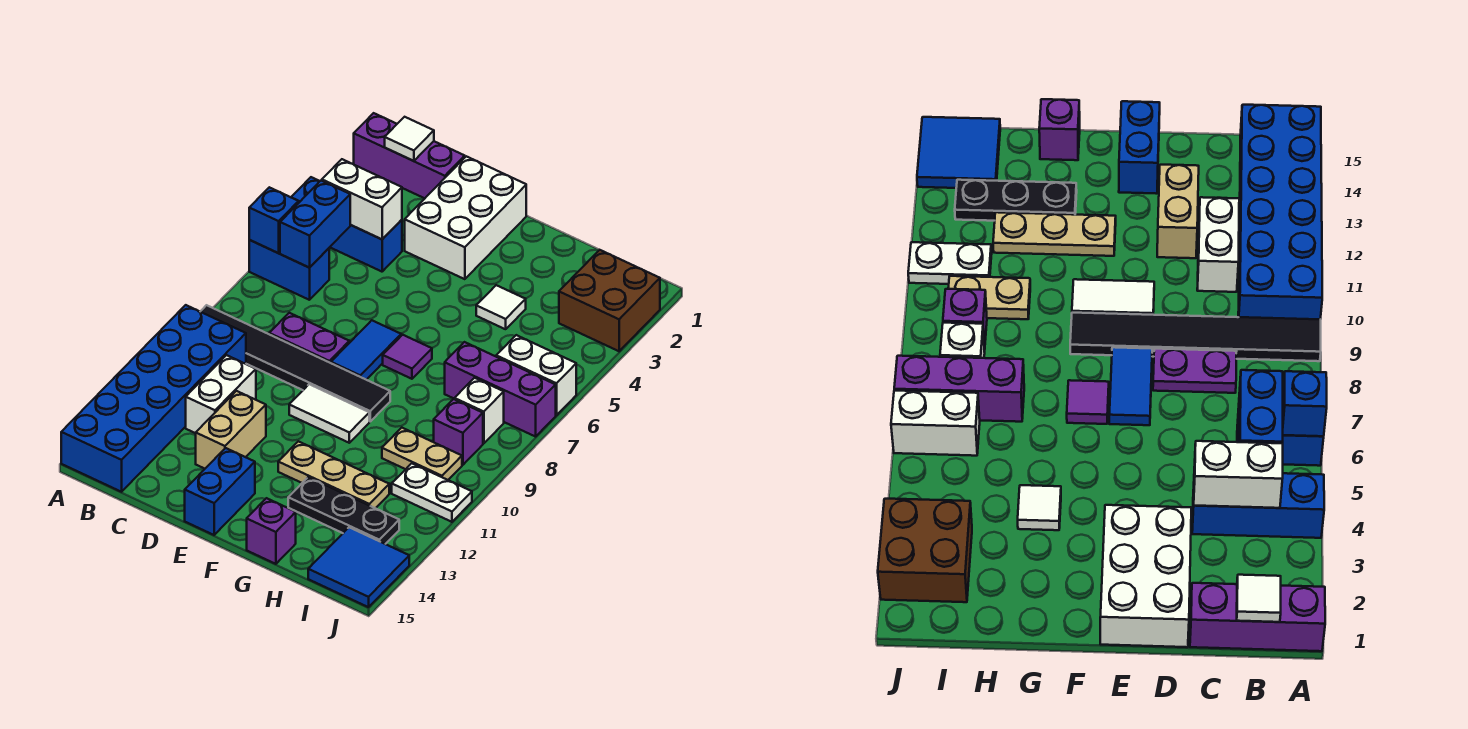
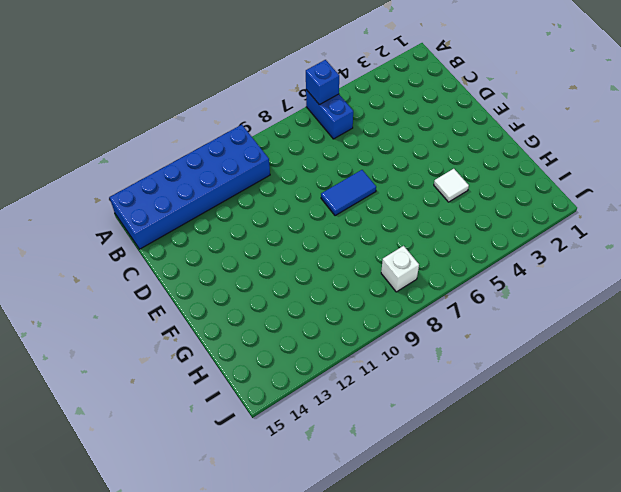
none -> purple brick A1:C1 level 1
none -> blue brick A4:C4 level 1
none -> black tile A9:F9 level 1

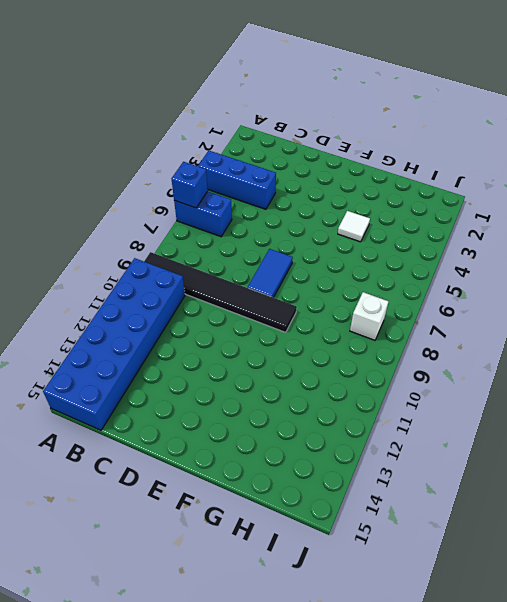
none -> purple brick A1:C1 level 1
none -> purple plate C8:D8 level 1
none -> white brick C11:C12 level 1

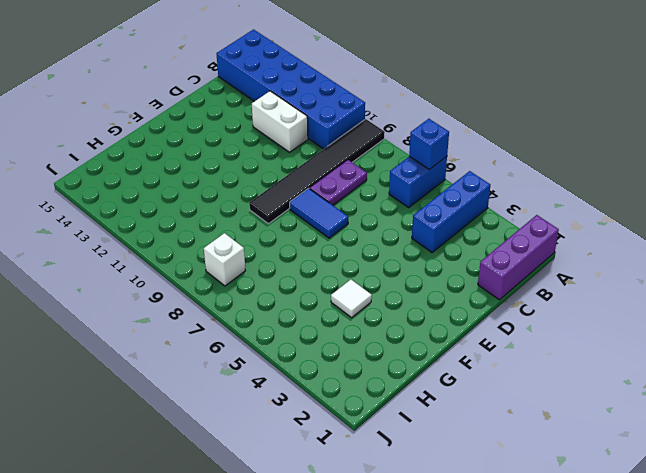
none -> white brick D1:E3 level 1
none -> tan brick D12:D13 level 1
none -> white tile E10:F10 level 1

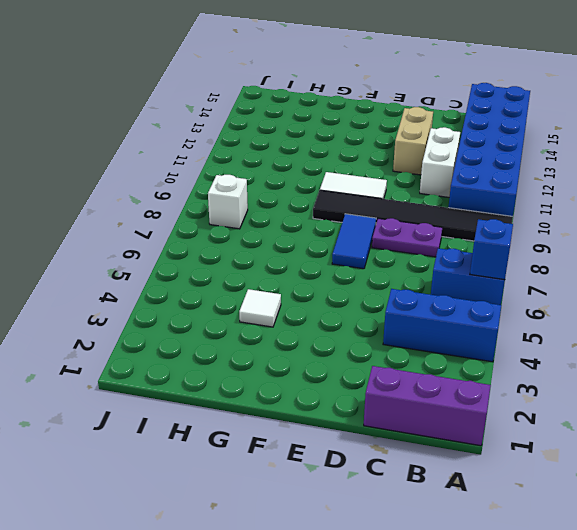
none -> white brick D1:E3 level 1
none -> blue brick E14:E15 level 1
none -> purple tile F7 level 1

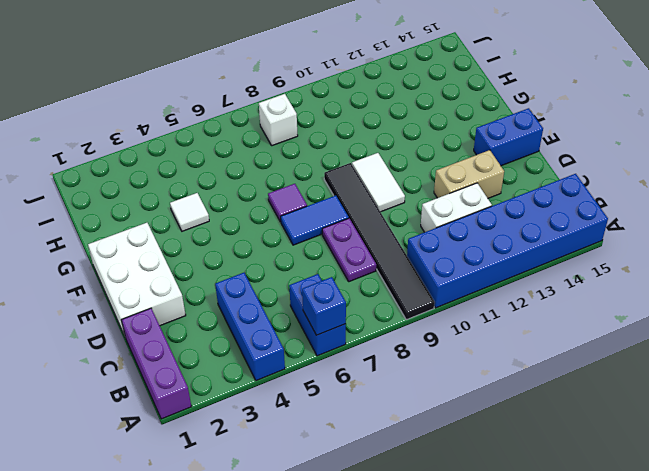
white brick D1:F2 level 1 -> white brick D1:E3 level 1
none -> tan plate F12:H12 level 1
none -> black plate G13:I13 level 1
none -> purple brick G15 level 1

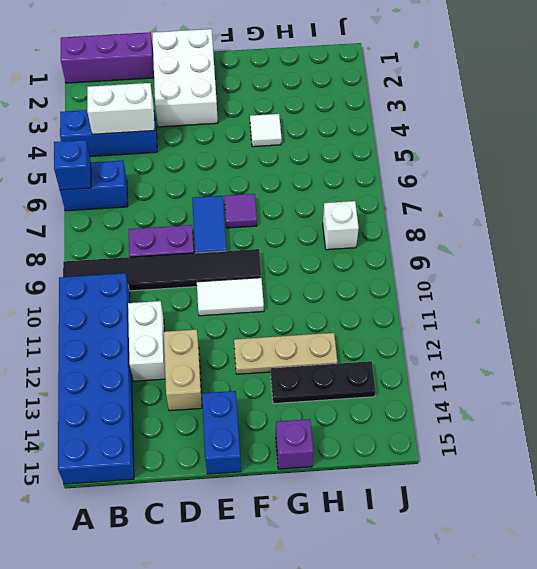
none -> purple brick H7:J7 level 1
none -> tan plate H10:I10 level 1
none -> brown brick I2:J3 level 1

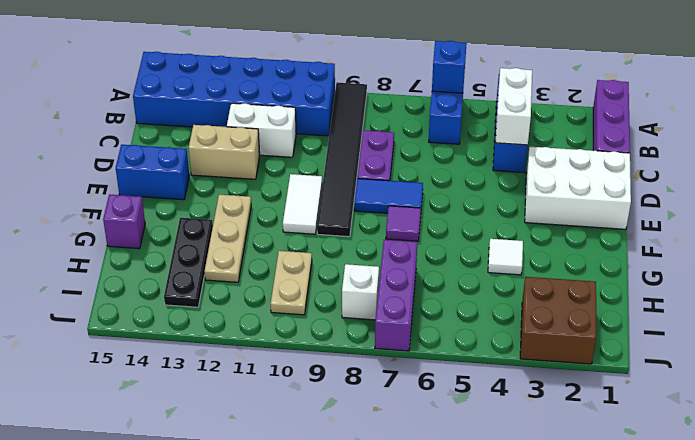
none -> white brick I6:J6 level 1
none -> purple brick I9 level 1
none -> white plate I11:J11 level 1

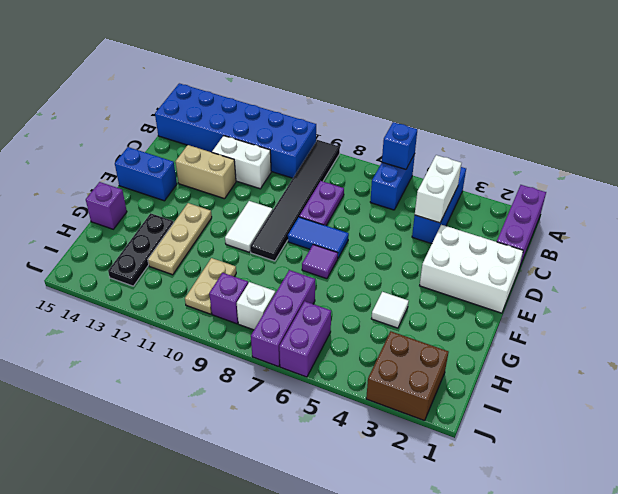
purple brick I6:J6 level 1 -> white brick I6:J6 level 1
none -> white plate I11:J11 level 1
none -> blue tile I14:J15 level 1
none -> white tile B1 level 2

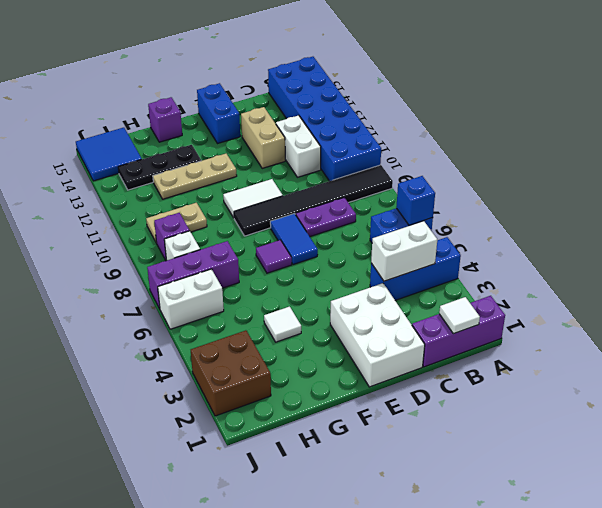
none -> white plate I11:J11 level 1
none -> blue brick B5:B6 level 2

